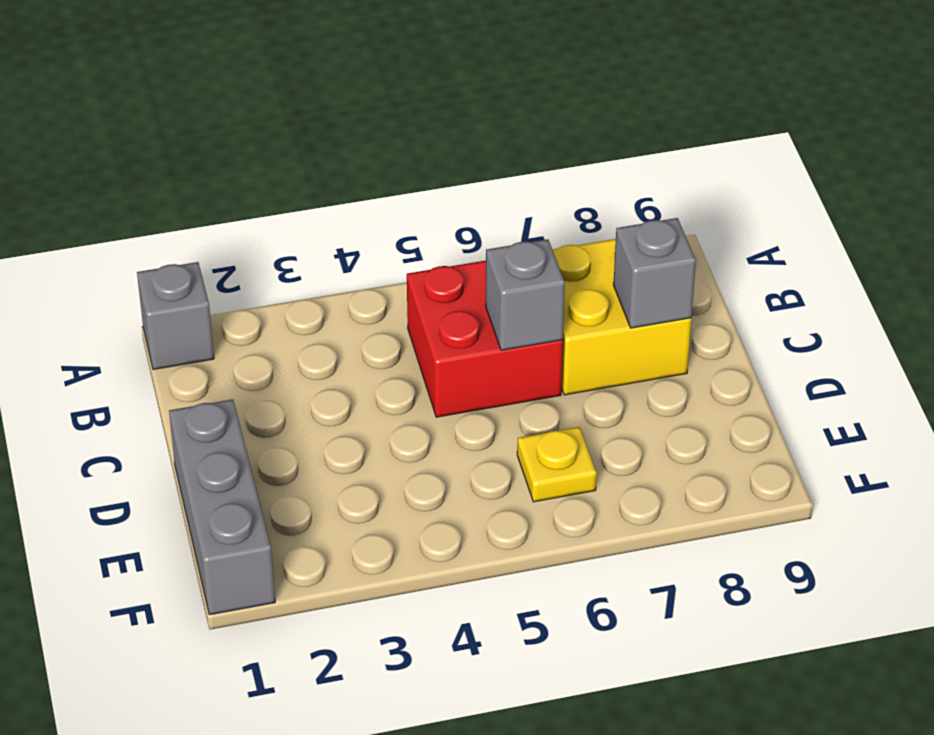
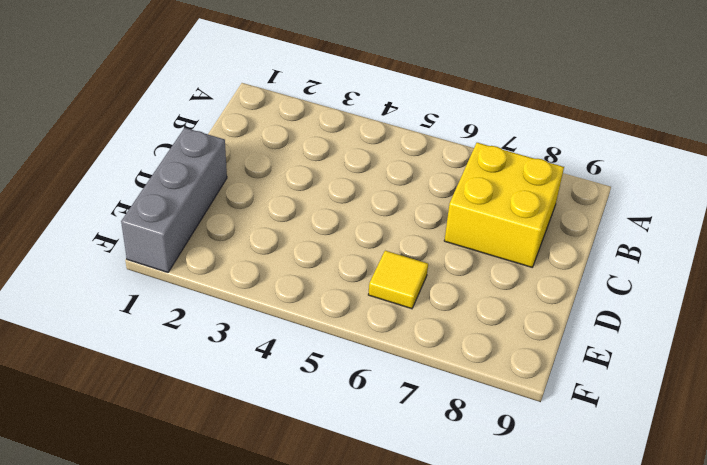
yellow tile E6 level 1 -> yellow plate E6 level 1
none -> grey brick A1 level 1
none -> red brick B5:C6 level 1

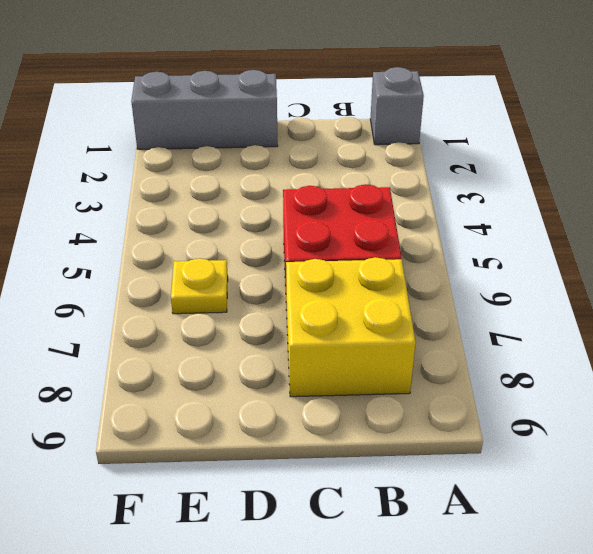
none -> grey brick C6 level 2
none -> grey brick C8 level 2

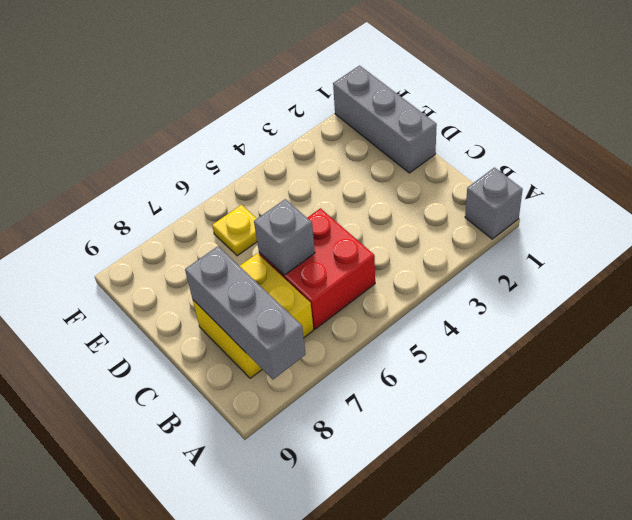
grey brick A8:C8 level 2 -> grey brick C8 level 2

